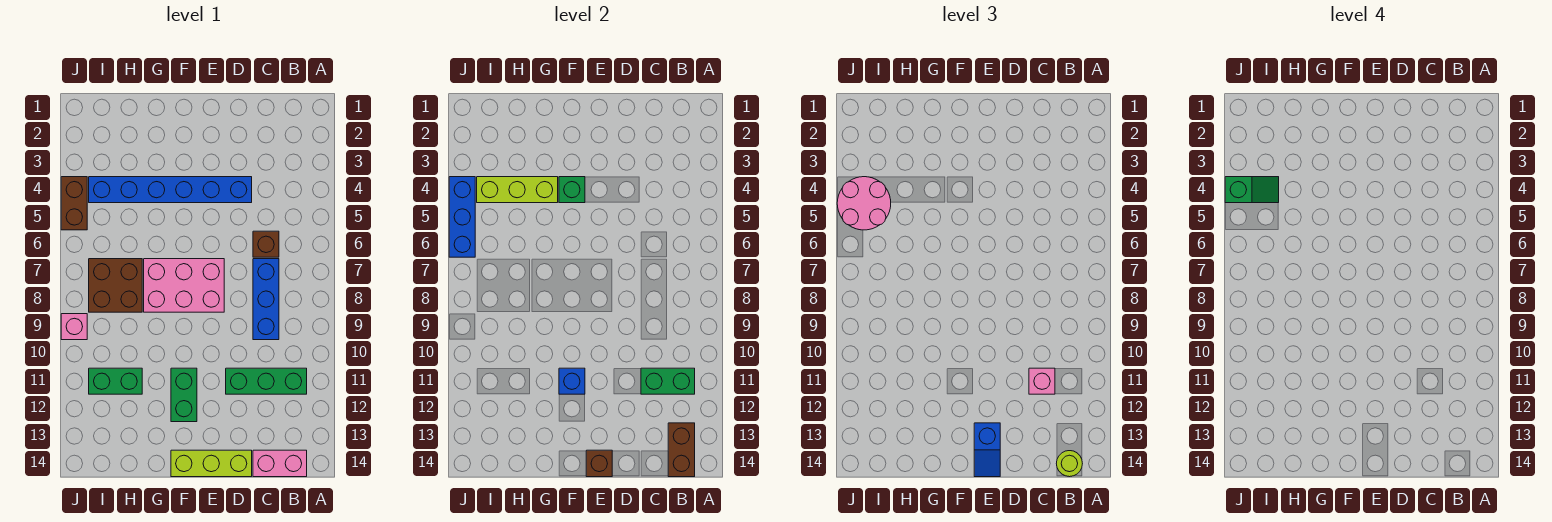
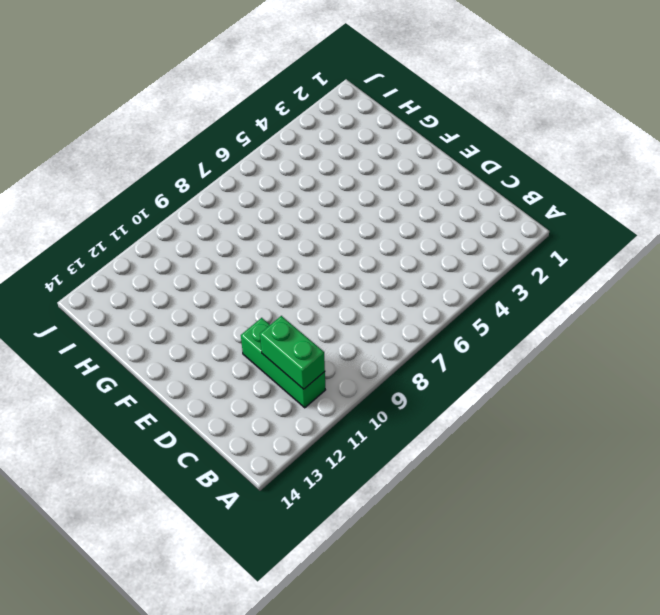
none -> pink brick B14:C14 level 1
none -> brown brick C6 level 1
none -> blue brick C7:C9 level 1

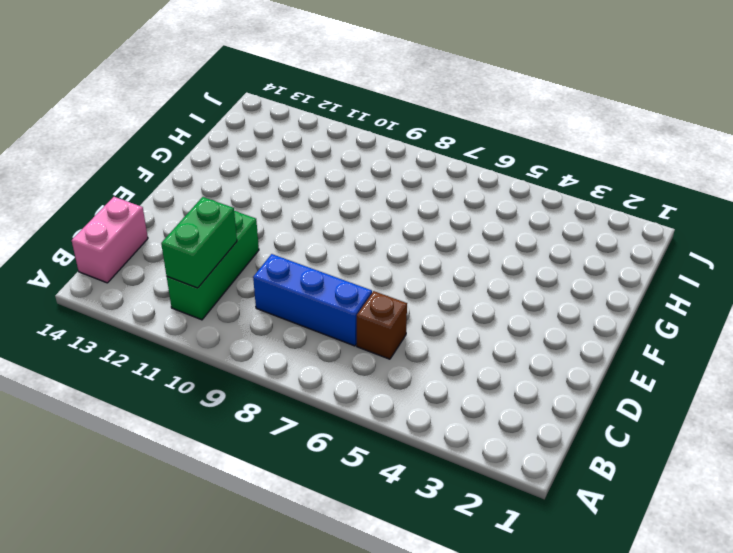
none -> blue brick D4:I4 level 1
none -> lime brick D14:F14 level 1
none -> pink brick E7:G8 level 1

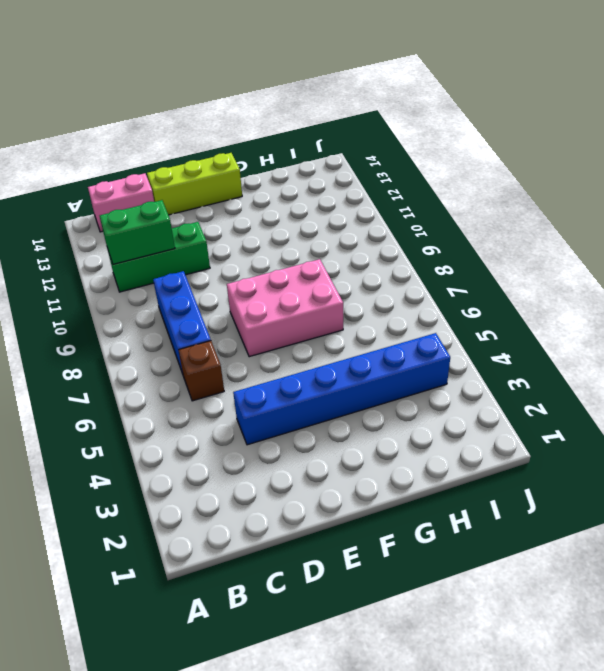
none -> green brick F11:F12 level 1
none -> brown brick H7:I8 level 1
none -> green brick H11:I11 level 1

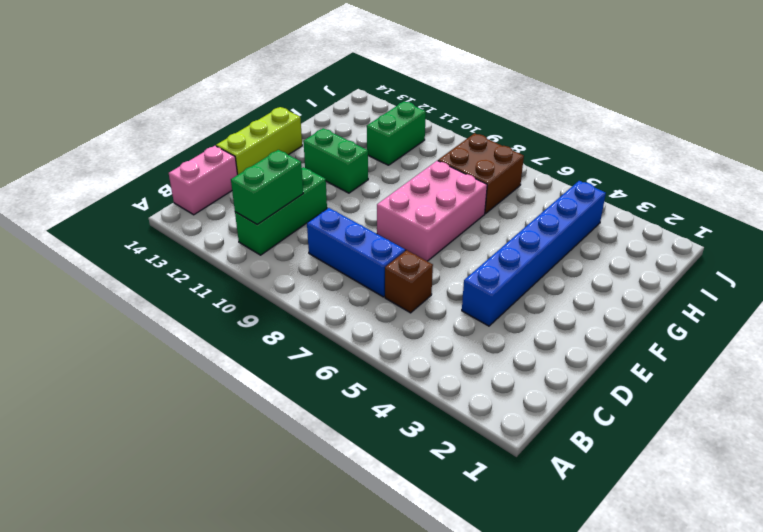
none -> brown brick J4:J5 level 1
none -> pink brick J9 level 1
none -> brown brick B13:B14 level 2

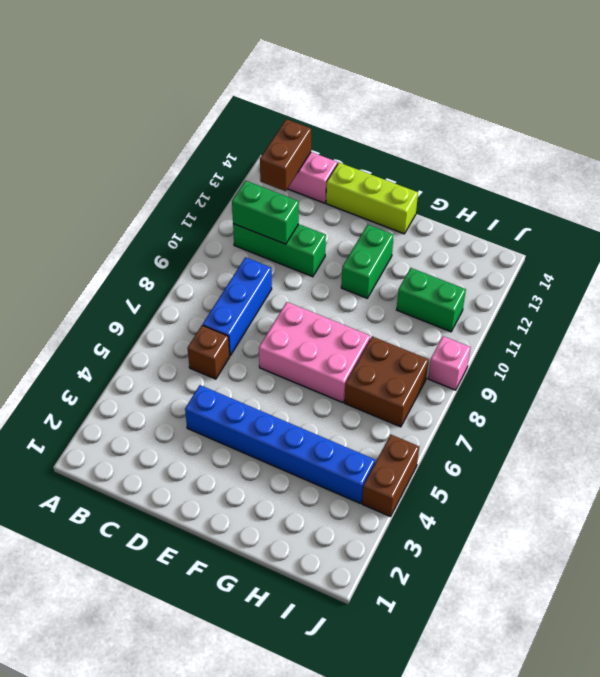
none -> brown brick E14 level 2
none -> green brick F4 level 2
none -> blue brick F11 level 2

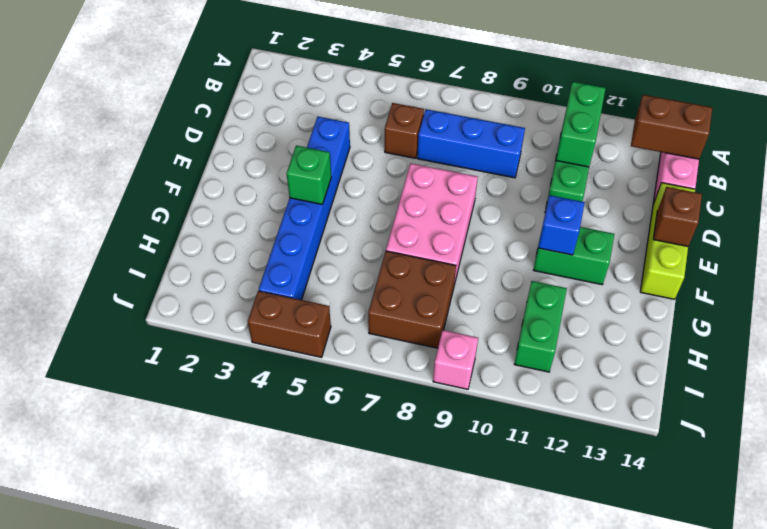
none -> lime brick G4:I4 level 2
none -> blue brick J4:J6 level 2
none -> lime round brick B14 level 3

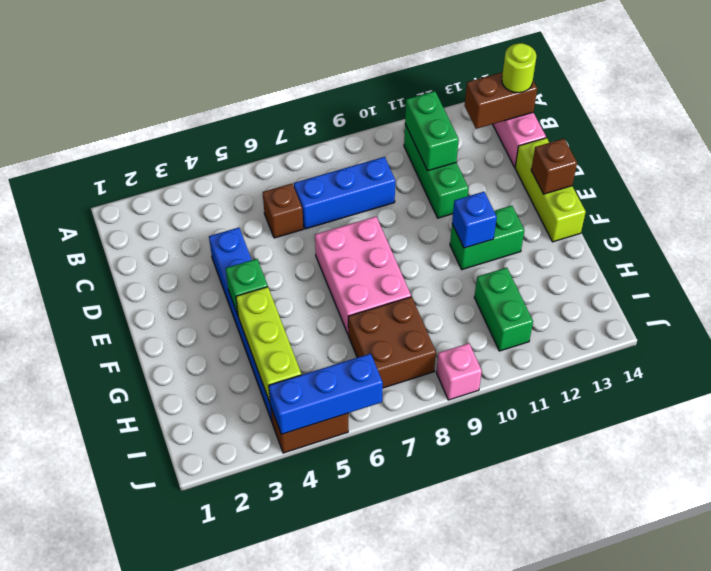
none -> pink brick C11 level 3
none -> blue slope E13:E14 level 3 top 13
none -> pink round brick I4:J5 level 3

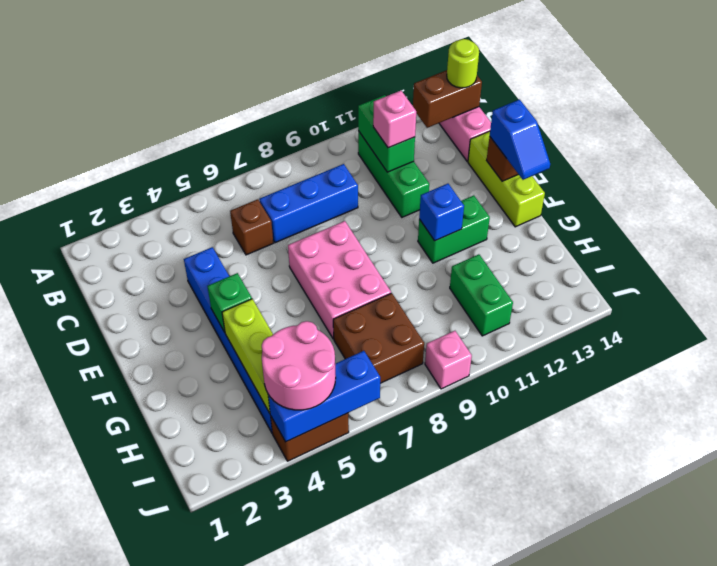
blue slope E14:F14 level 3 top E -> blue slope E13:E14 level 3 top 13
none -> green slope I4:J4 level 4 top J

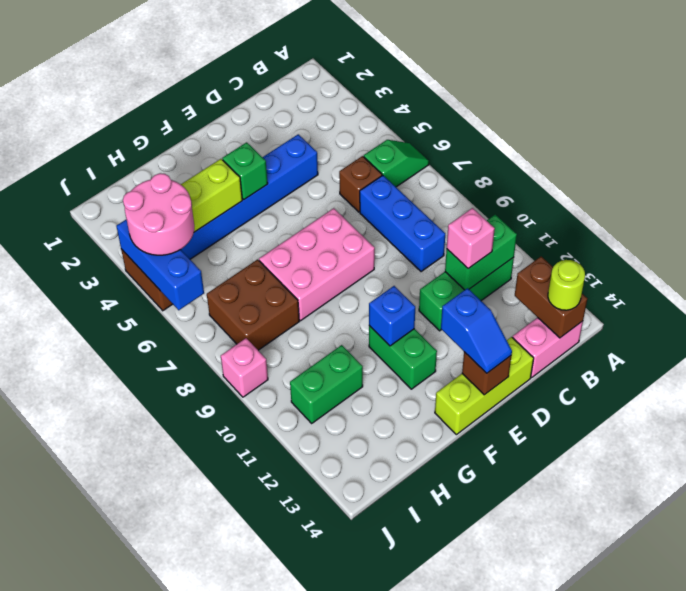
green slope A6:B6 level 1 top B -> green slope I4:J4 level 4 top J

